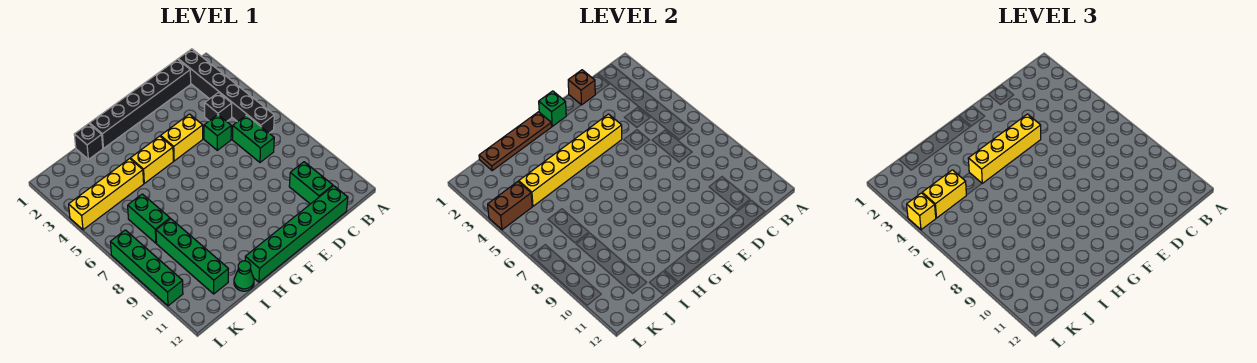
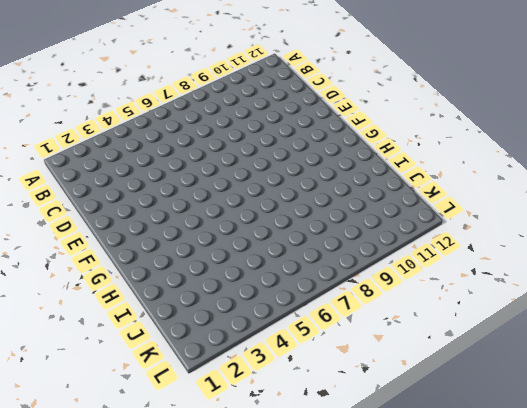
none -> black brick B1:B6 level 1
none -> black brick C1:H1 level 1
none -> black brick C4 level 1

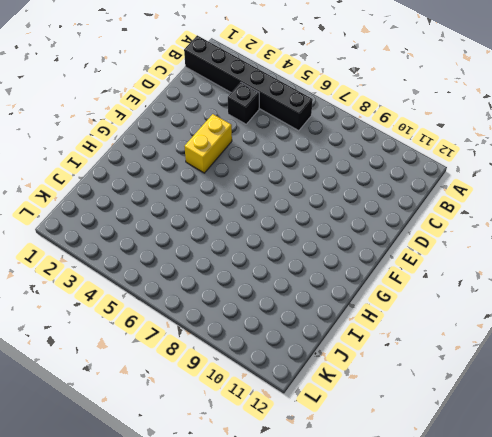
none -> black brick C1:H1 level 1
none -> green brick C6:C7 level 1
none -> green brick C10:C11 level 1

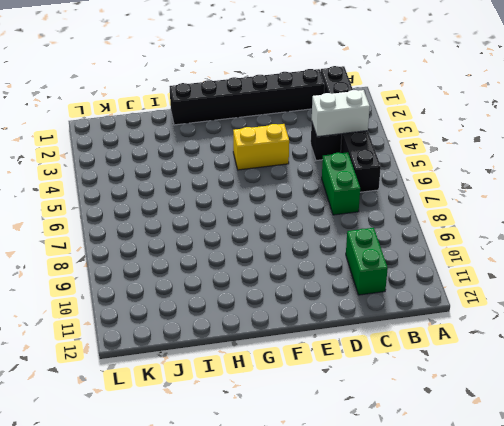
white brick B4:C4 level 2 -> none
none -> green brick C12:H12 level 1
none -> green brick D5 level 1
none -> yellow brick G4:H4 level 1

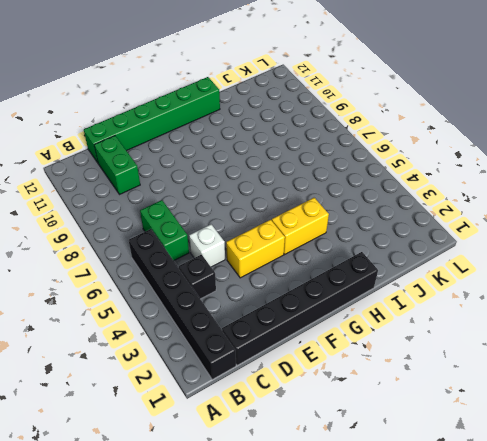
white brick D5 level 1 -> green brick D5 level 1
none -> black brick I1 level 1
none -> yellow brick I4:L4 level 1
none -> green cone I12 level 1

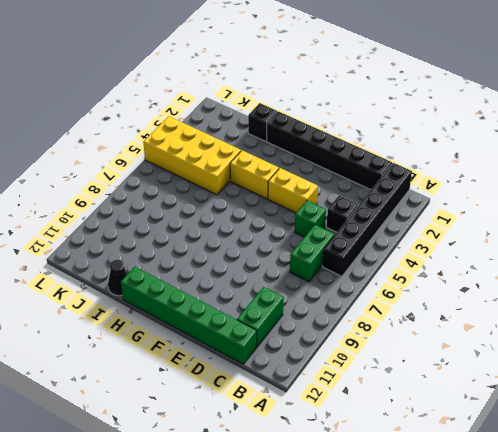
yellow brick I4:L5 level 1 -> yellow brick I4:L4 level 1
black cone I12 level 1 -> green cone I12 level 1
none -> green brick J6:J7 level 1
none -> green brick J8:J11 level 1
none -> green brick L7:L10 level 1

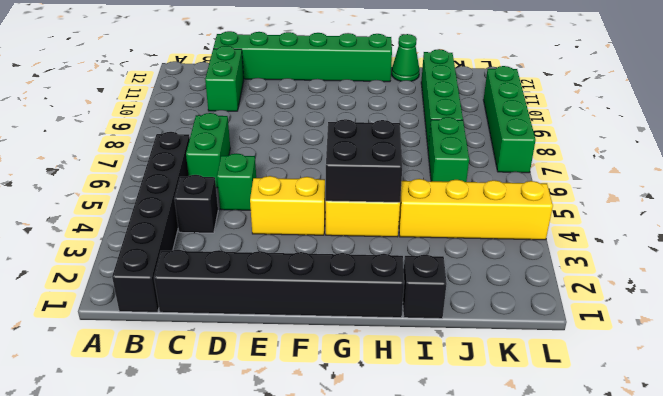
black brick G4:H5 level 2 -> yellow brick E4:J4 level 2
none -> brown brick D1 level 2
none -> green brick F1 level 2
none -> brown plate G1:J1 level 2

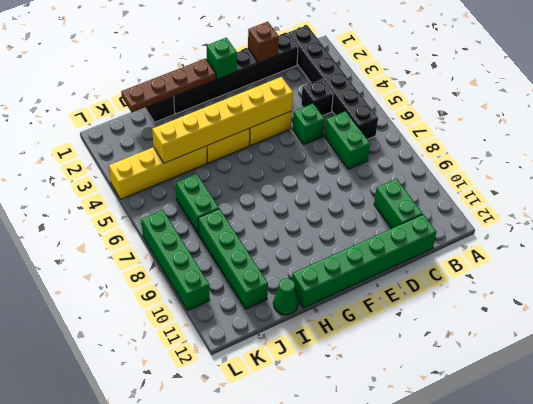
none -> brown brick K4:L4 level 2
none -> yellow brick E4:H4 level 3
none -> yellow brick J4:K4 level 3

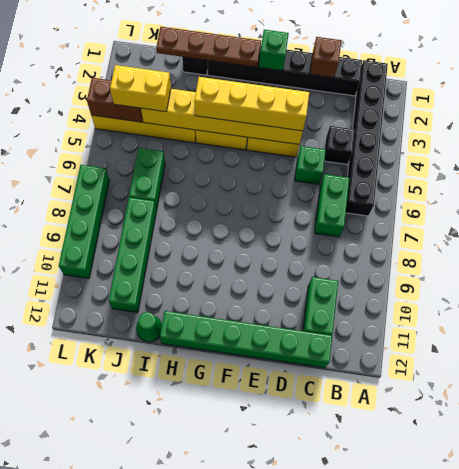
none -> yellow brick L4 level 3

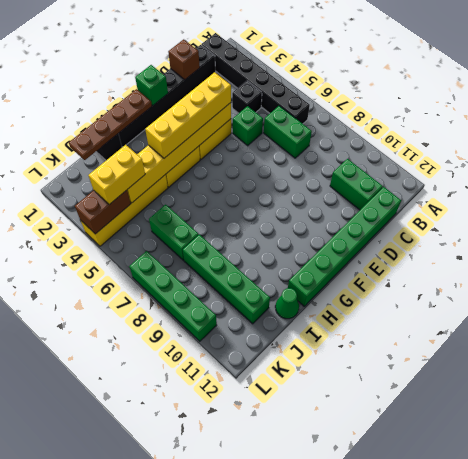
none -> yellow brick L4 level 3

